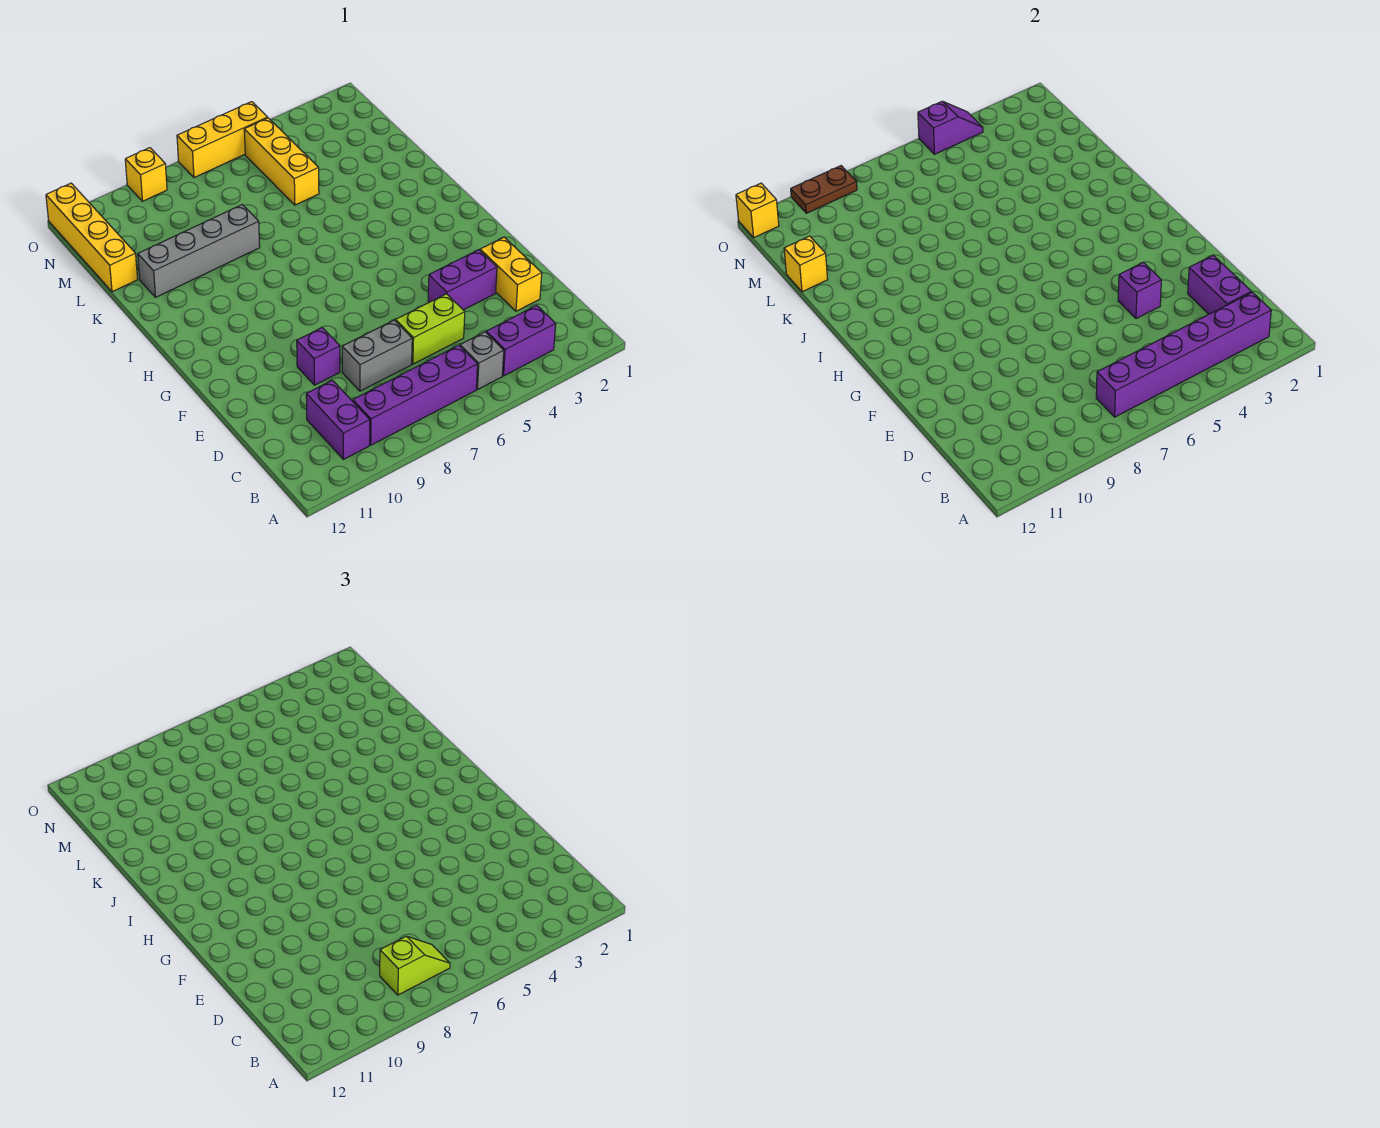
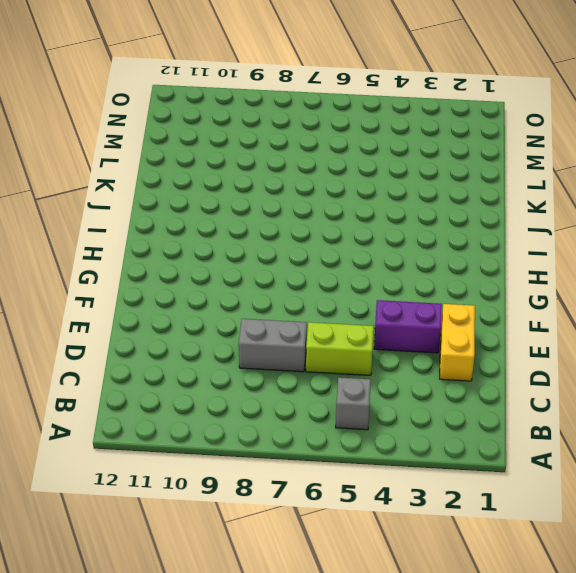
none -> purple brick B3:B4 level 1
none -> purple brick B6:B9 level 1
none -> purple brick B10:C10 level 1

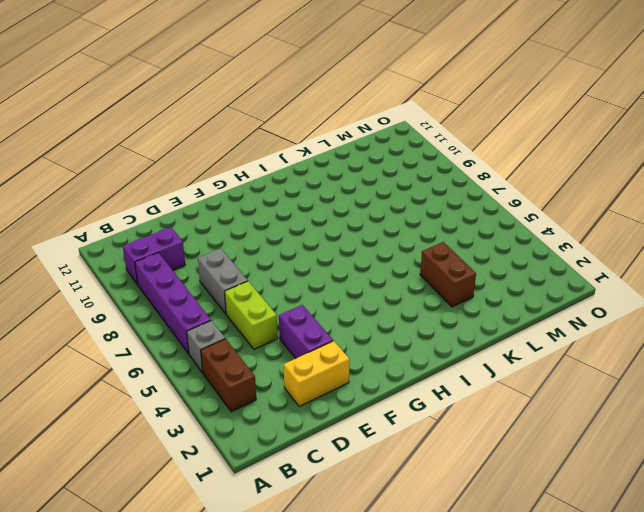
brown brick B3:B4 level 1 -> purple brick B3:B4 level 1
brown brick K3:K4 level 1 -> none
none -> purple brick E9 level 1
none -> grey brick K8:K11 level 1
none -> yellow brick L5:N5 level 1

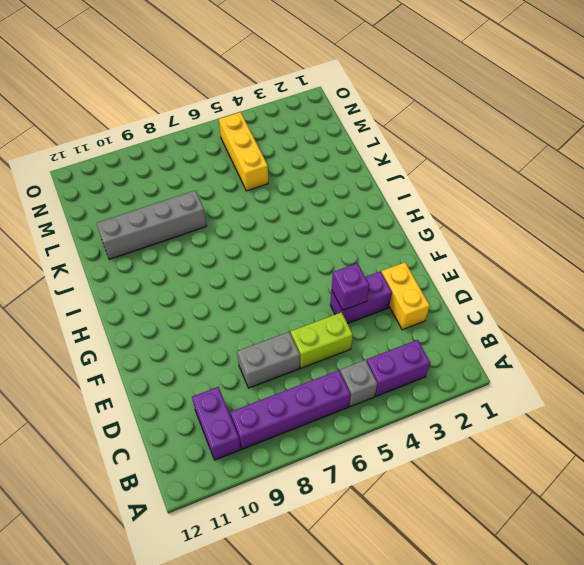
none -> purple brick E9 level 1
none -> yellow brick L12:O12 level 1
none -> yellow brick O5:O7 level 1

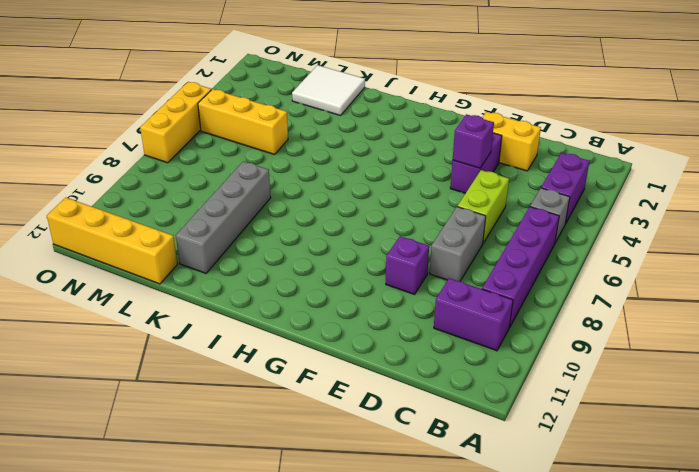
white tile K1:L2 level 1 -> none
none -> yellow brick O9 level 1
none -> purple brick B2:B7 level 2
none -> purple brick C2:D2 level 2

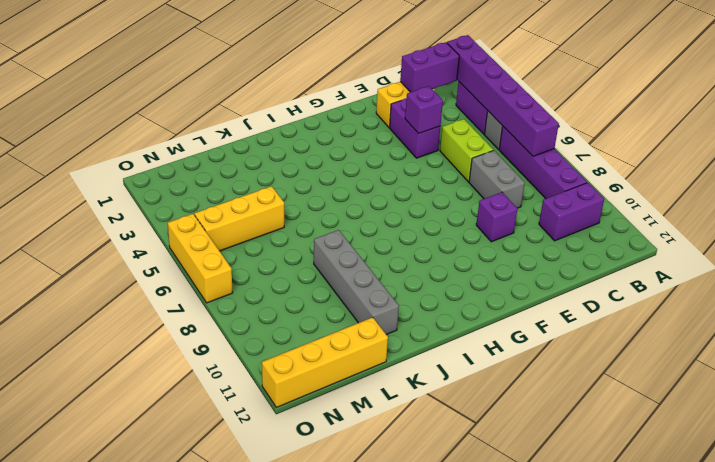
none -> yellow brick O9 level 1
none -> yellow brick L12 level 2
none -> purple slope O4:O5 level 2 top 5

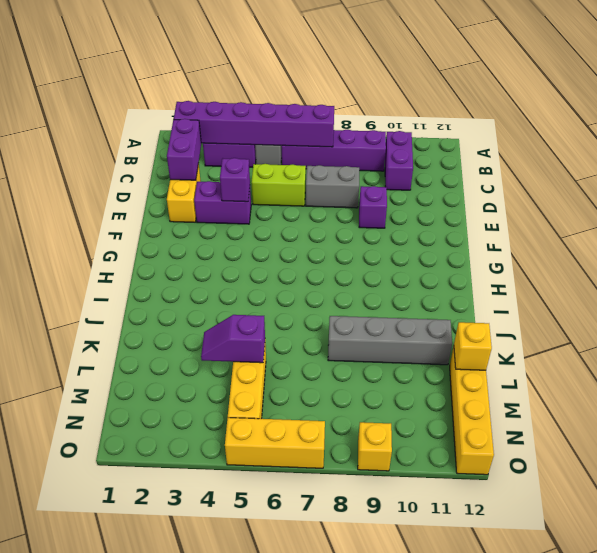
purple slope L4:L5 level 2 top 5 -> purple slope O4:O5 level 2 top 5
none -> brown plate O9:O10 level 2
none -> yellow brick O12 level 2
none -> lime slope B7:B8 level 3 top 8

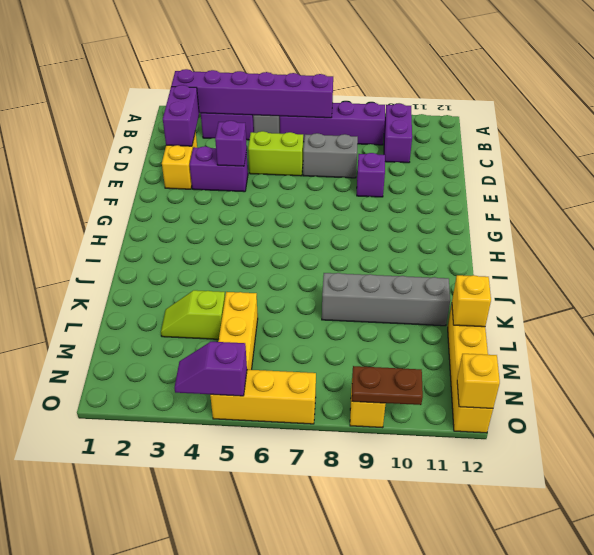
lime slope L3:L4 level 1 top 4 -> lime slope B7:B8 level 3 top 8

